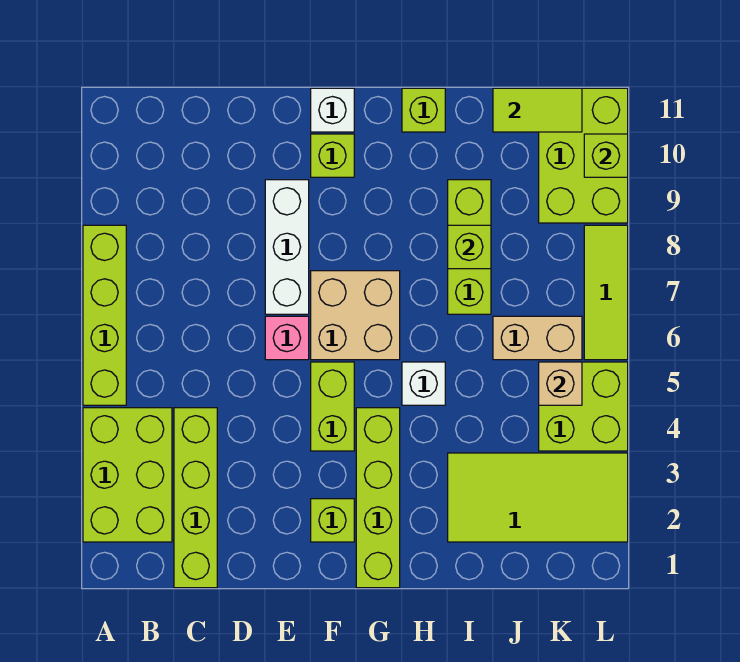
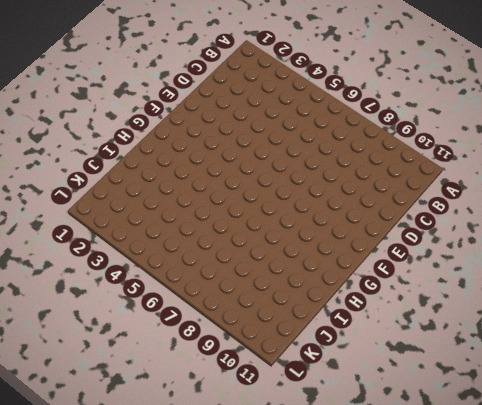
none -> lime brick A2:B4 level 1
none -> lime brick A5:A8 level 1
none -> lime brick C1:C4 level 1

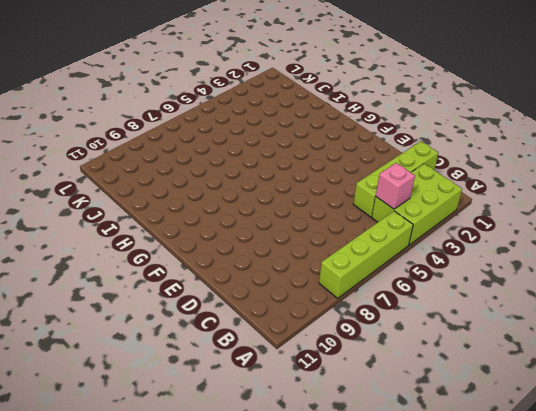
pink brick B4 level 2 -> pink brick E6 level 1
none -> white brick E7:E9 level 1
none -> lime brick F2 level 1
none -> lime brick F4:F5 level 1

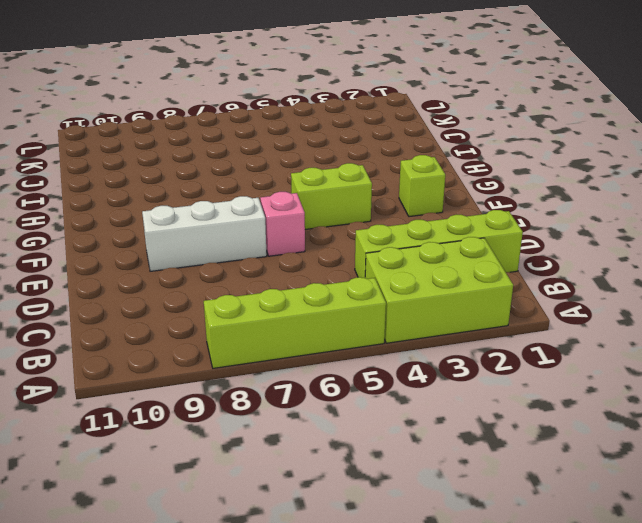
none -> tan brick F6:G7 level 1
none -> lime brick F10 level 1
none -> white brick F11 level 1

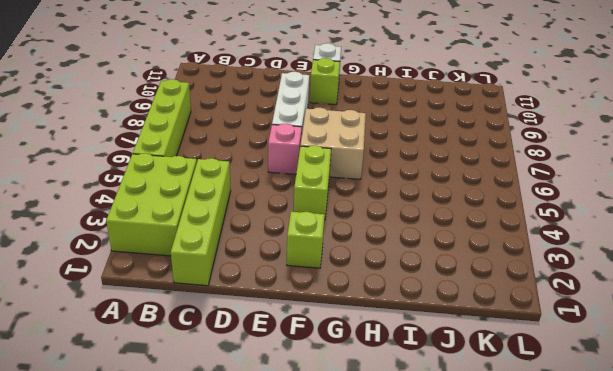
none -> lime brick G1:G4 level 1
none -> white brick H5 level 1
none -> lime brick H11 level 1

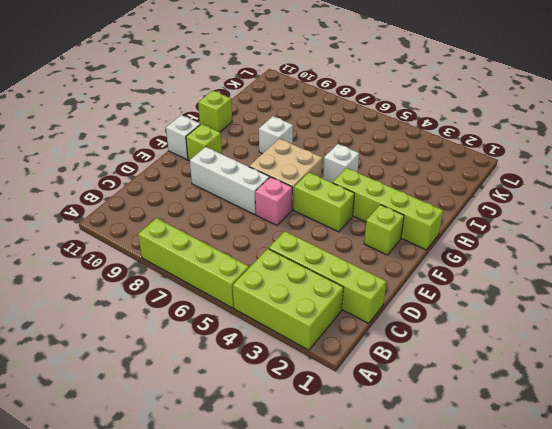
white brick H8 level 1 -> none
none -> lime tile I2:L3 level 1
none -> lime brick I7:I9 level 1
none -> tan brick J6:K6 level 1

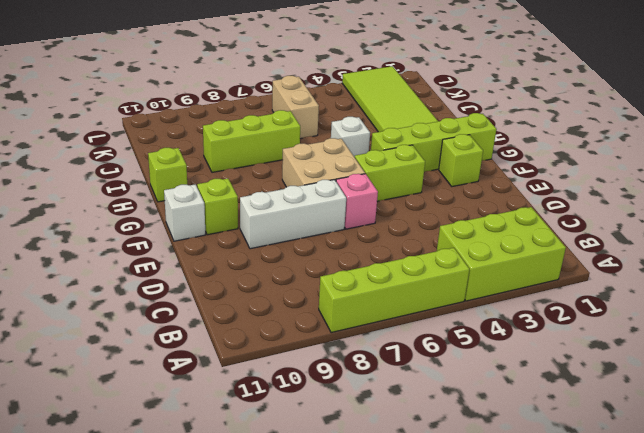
none -> lime brick C1:C4 level 1
none -> lime brick K4:L5 level 1
none -> lime brick K9:L11 level 1

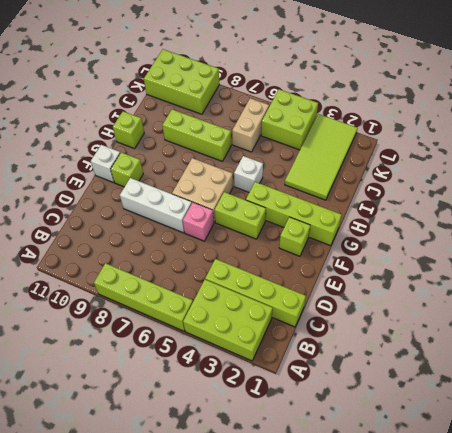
none -> lime tile L6:L8 level 1
none -> lime brick I8 level 2
none -> lime tile J11:K11 level 2

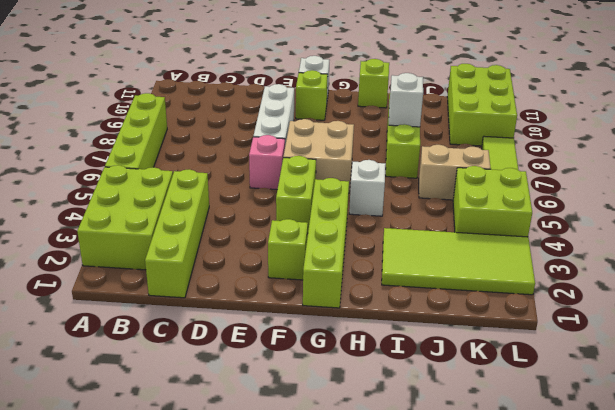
white brick I8 level 2 -> lime brick I8 level 2
none -> lime tile J11:K11 level 2
none -> tan brick K5 level 2
none -> lime brick L10 level 2

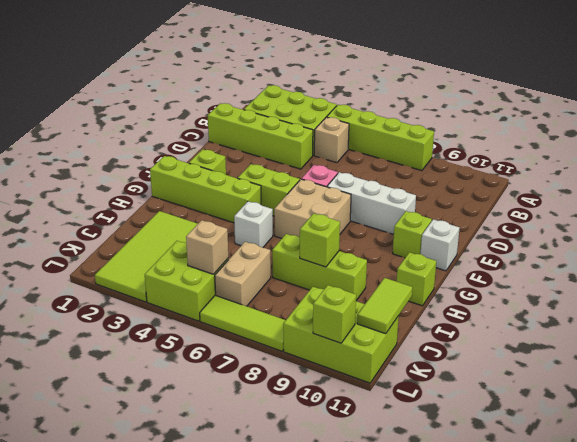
tan brick B5 level 1 -> none

